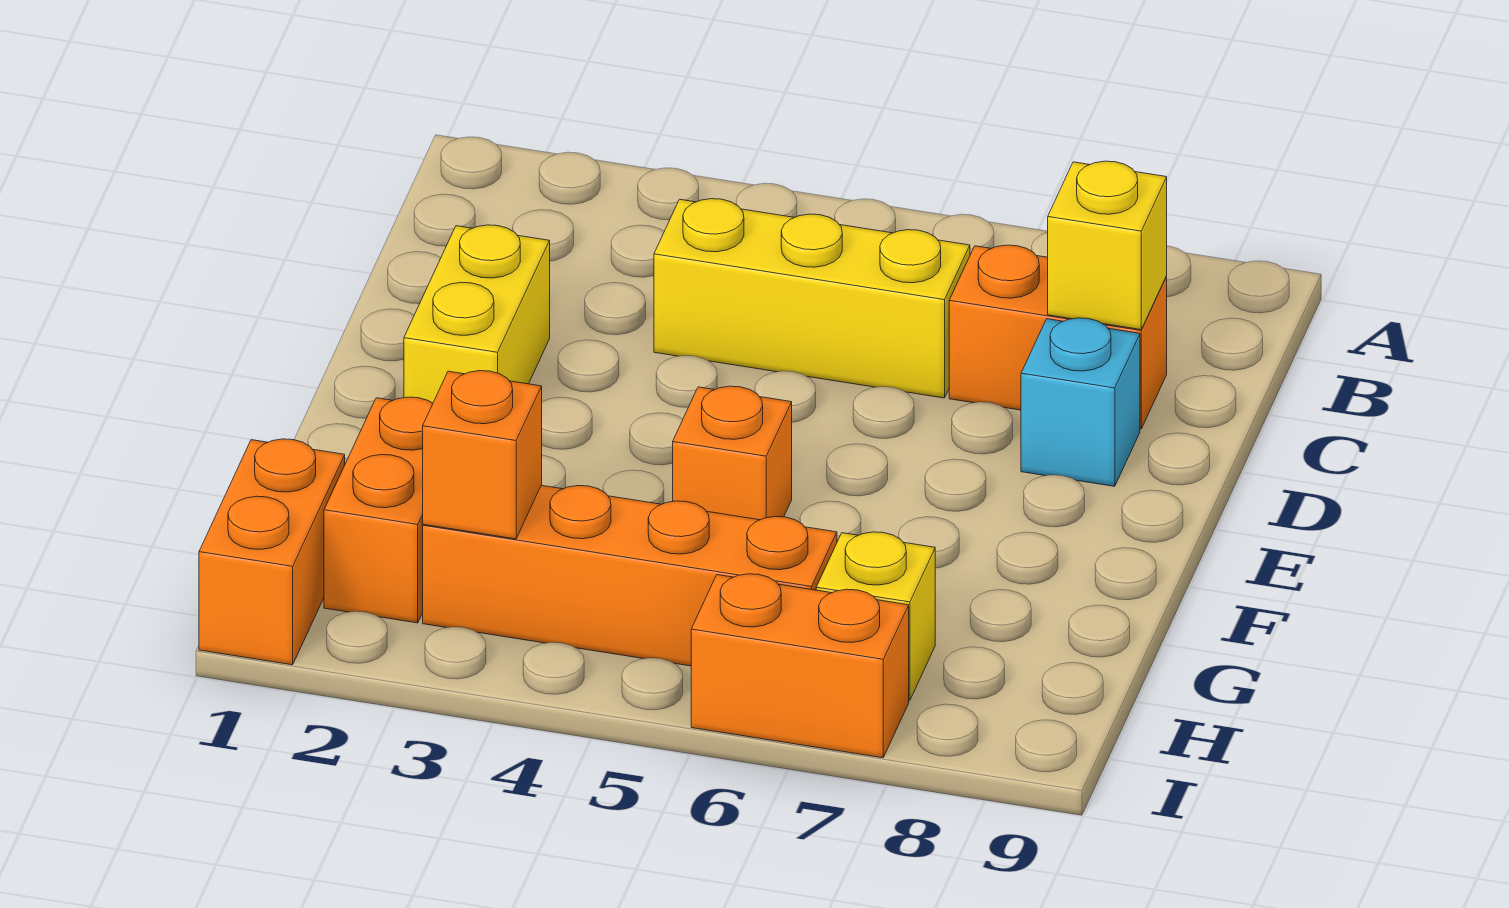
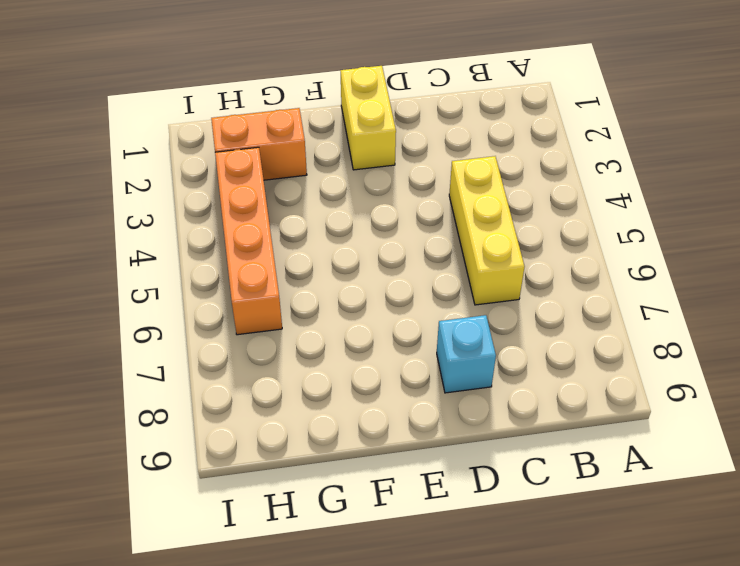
yellow brick E1:E2 level 1 -> yellow brick D2:E2 level 1
none -> orange brick C7:C8 level 1
none -> orange brick F5 level 1
none -> orange brick H1:I1 level 1

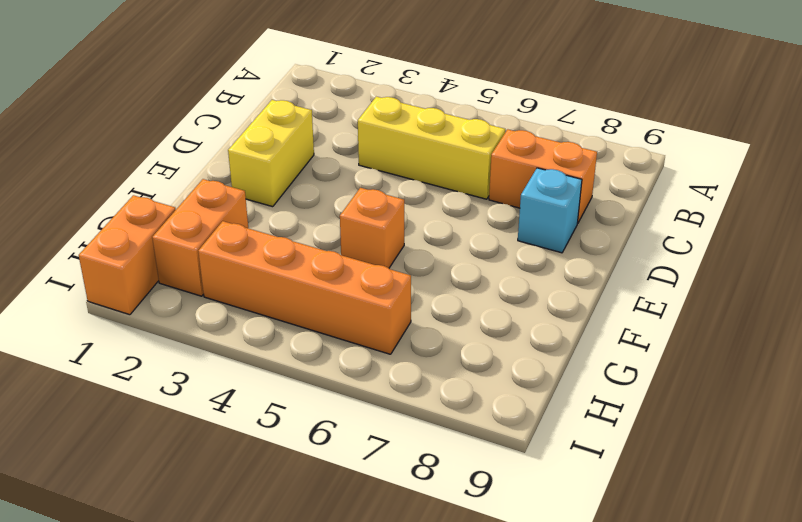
none -> yellow brick H7 level 1
none -> orange brick I6:I7 level 1
none -> yellow brick C8 level 2

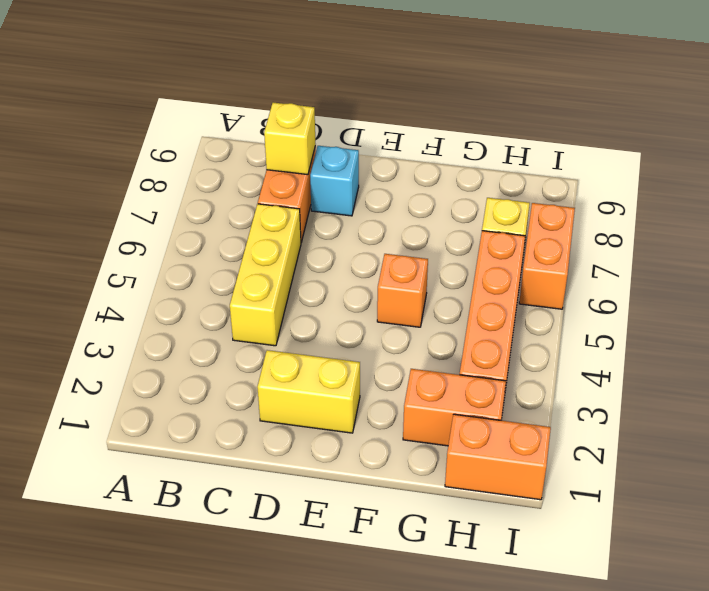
none -> orange brick H3 level 2

